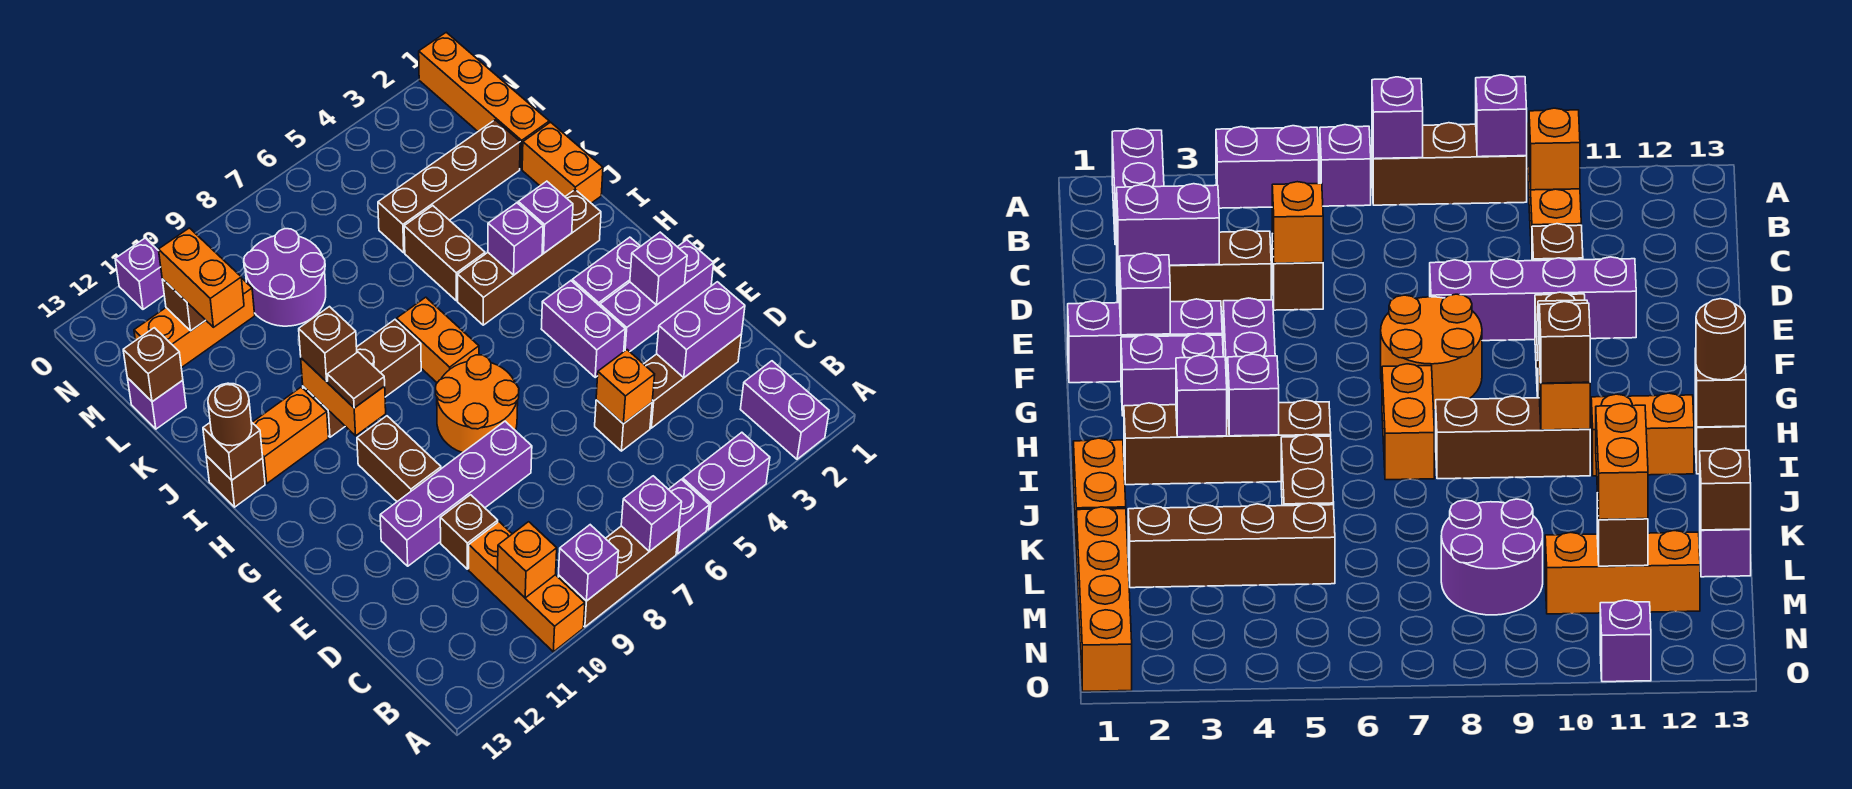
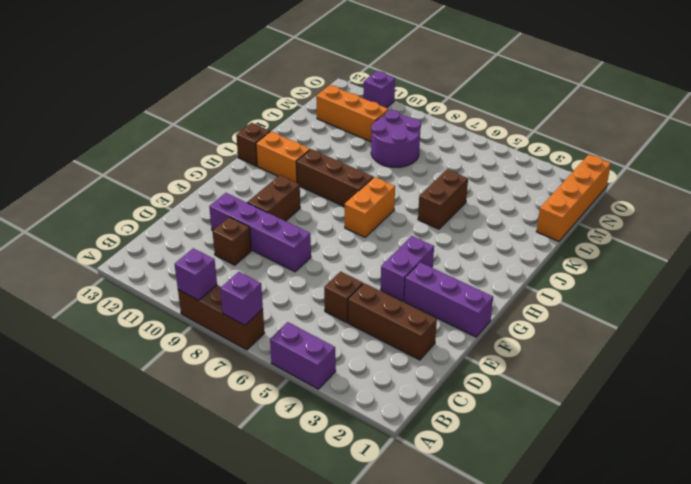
none -> purple brick A2:B2 level 1
none -> purple brick A6 level 1
none -> orange brick A10:C10 level 1
none -> orange round brick F7:G8 level 1

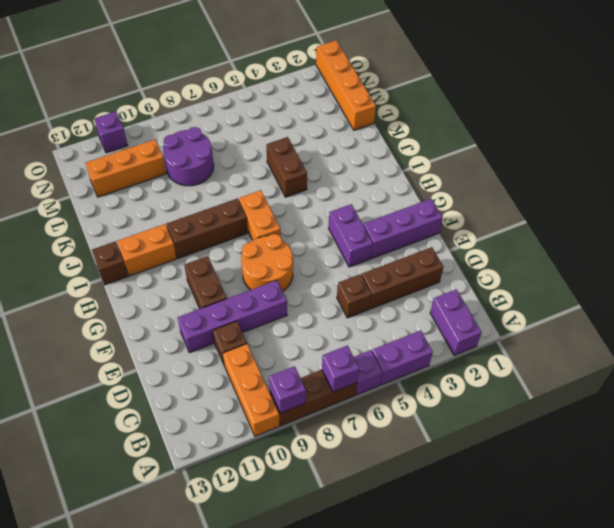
none -> purple brick G2:G3 level 1
none -> brown brick I2:I5 level 1
none -> orange brick J1:K1 level 1
none -> brown brick L2:L5 level 1

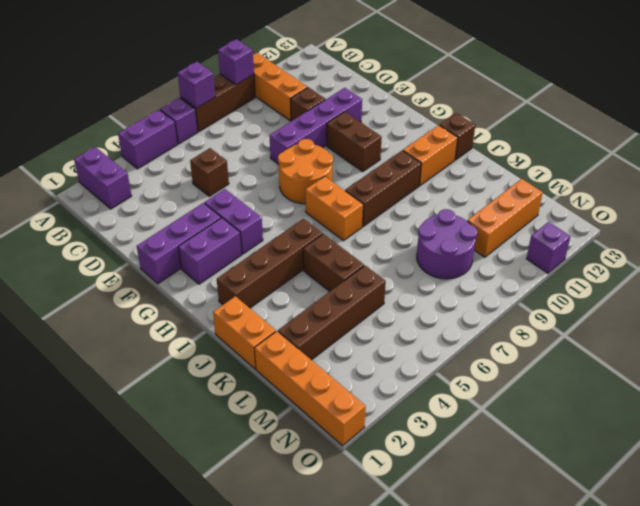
none -> brown brick D2:D4 level 1
none -> purple brick L13 level 1
none -> orange brick B10 level 2
none -> purple brick D2:D3 level 2

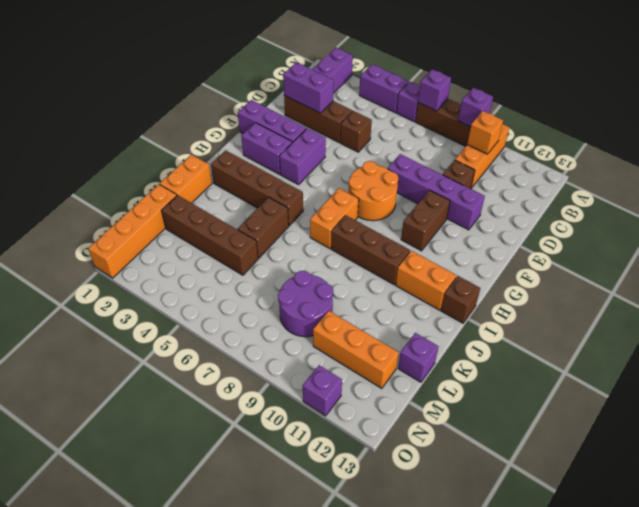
none -> orange brick D5 level 2
none -> purple brick F2 level 2
none -> orange brick H10:I10 level 2
none -> purple brick I3 level 2

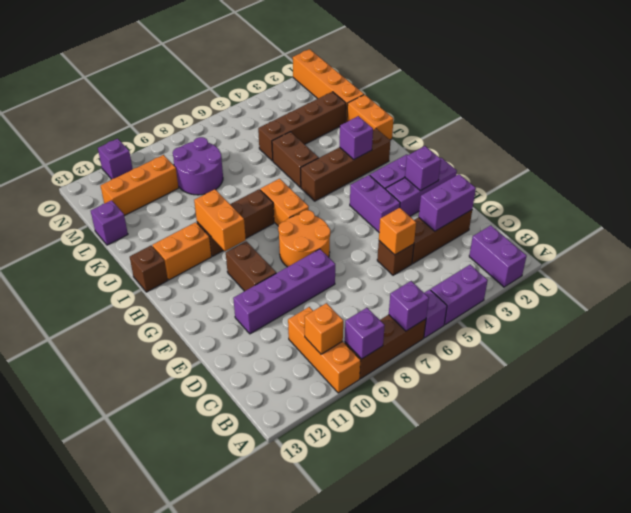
none -> brown brick D10 level 1
none -> purple brick I4 level 2
none -> brown brick I13 level 2
none -> brown brick L13 level 2

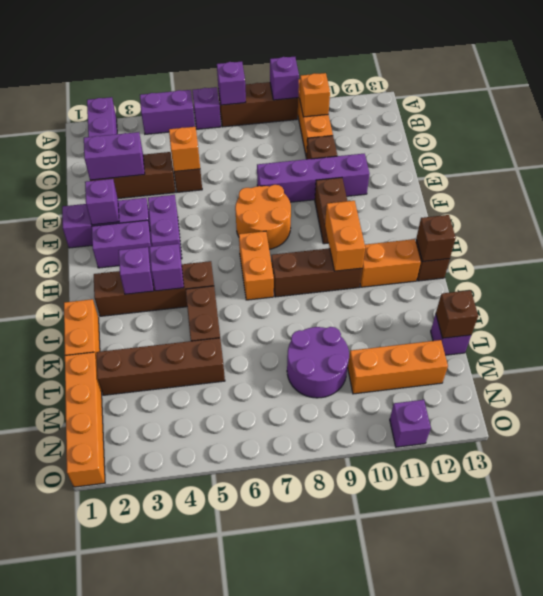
none -> brown brick M11 level 2
none -> brown tile H10 level 3
none -> brown brick I10 level 3
none -> brown round brick I13 level 3

